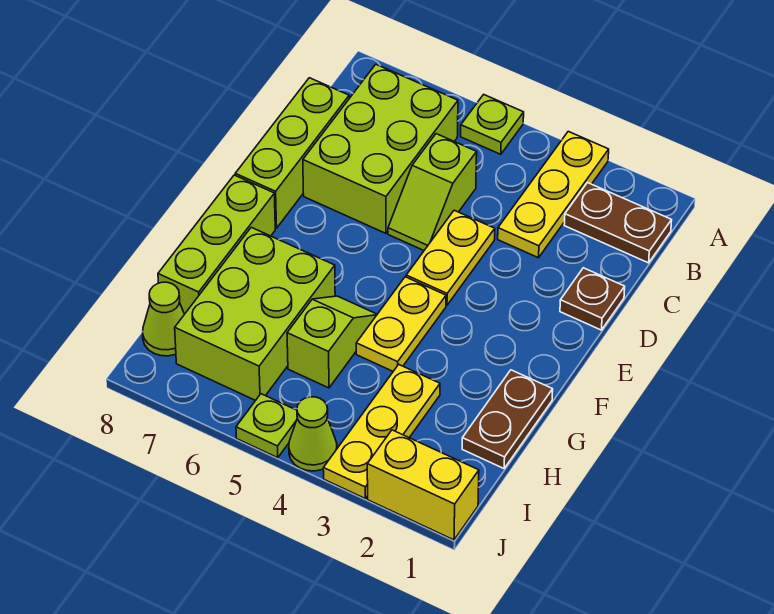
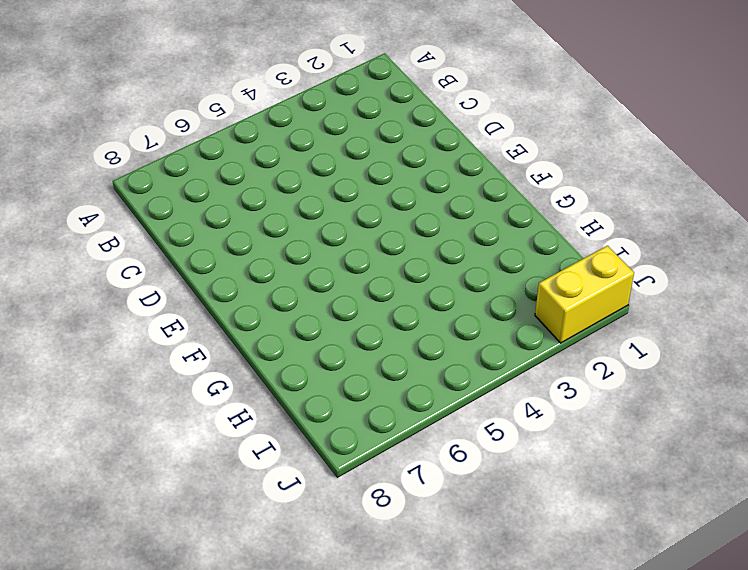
none -> yellow plate A3:C3 level 1
none -> lime plate A5 level 1
none -> brown plate B1:B2 level 1

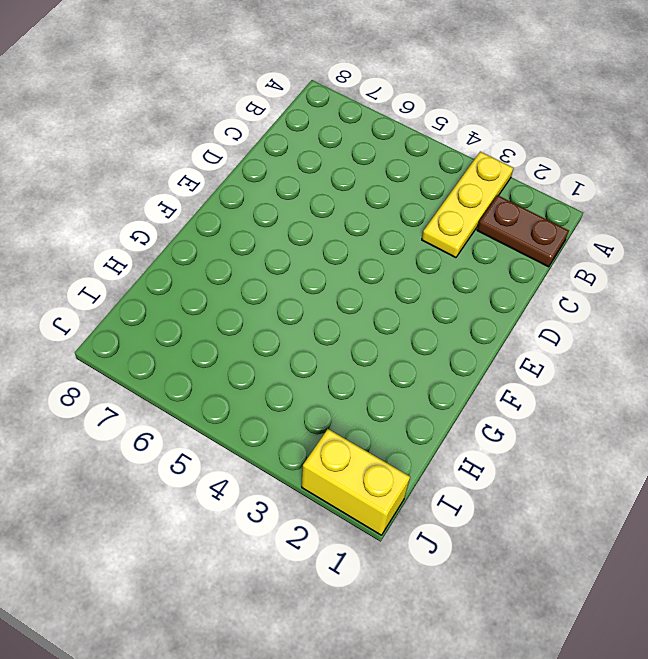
none -> lime plate A5 level 1
none -> lime brick B6:D7 level 1
none -> lime slope C5:D5 level 1 top C

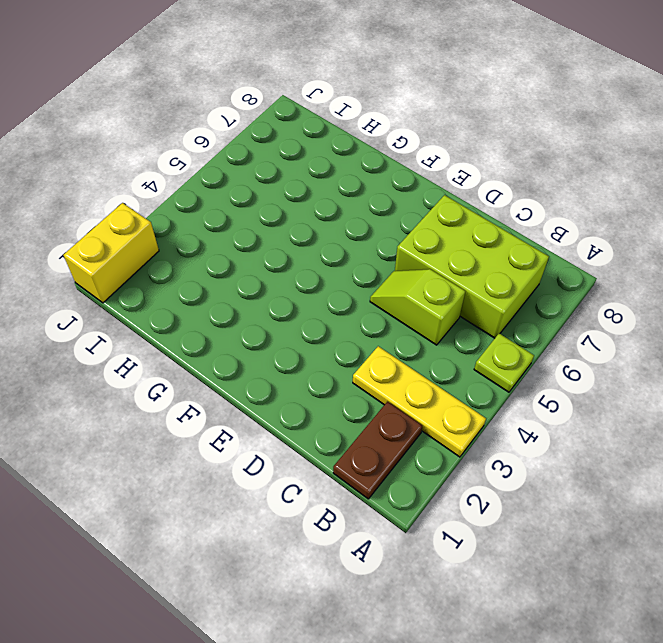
none -> lime brick C8:E8 level 1
none -> brown plate D1 level 1
none -> yellow plate D4:E4 level 1

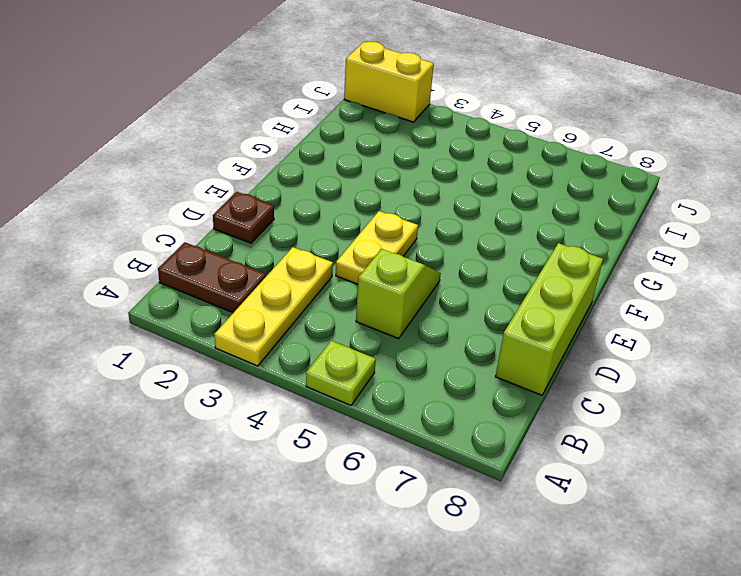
none -> lime brick B6:D7 level 1
none -> yellow plate F4:G4 level 1
none -> lime brick F8:H8 level 1

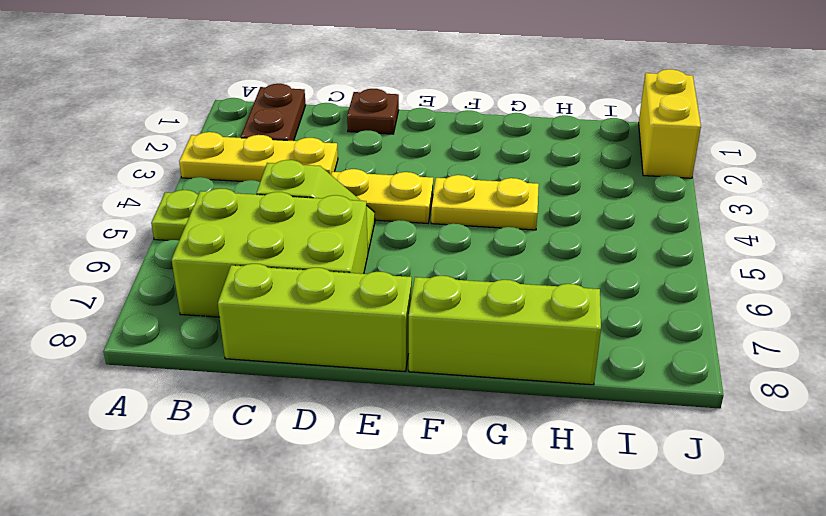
none -> brown plate G1:H1 level 1
none -> lime slope G5:H5 level 1 top H
none -> lime brick G6:I7 level 1

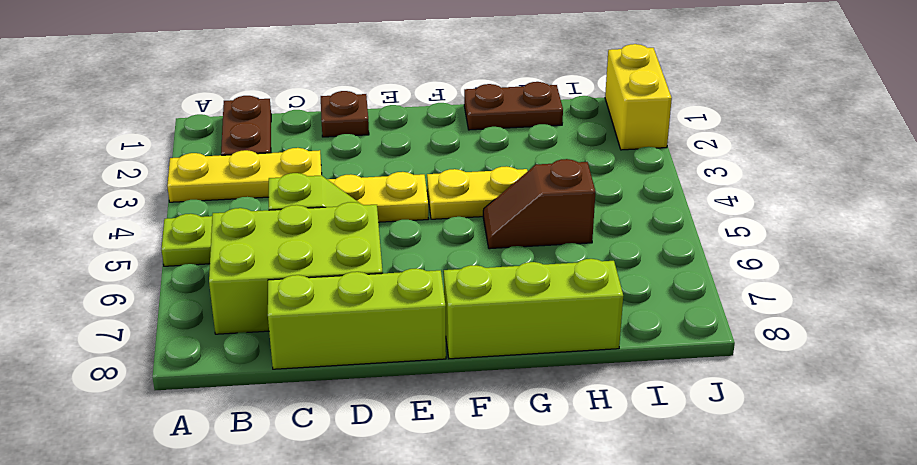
brown slope G5:H5 level 1 top H -> lime slope G5:H5 level 1 top H
none -> lime brick G6:I7 level 1
none -> yellow plate H3:J3 level 1
none -> lime cone I8 level 1

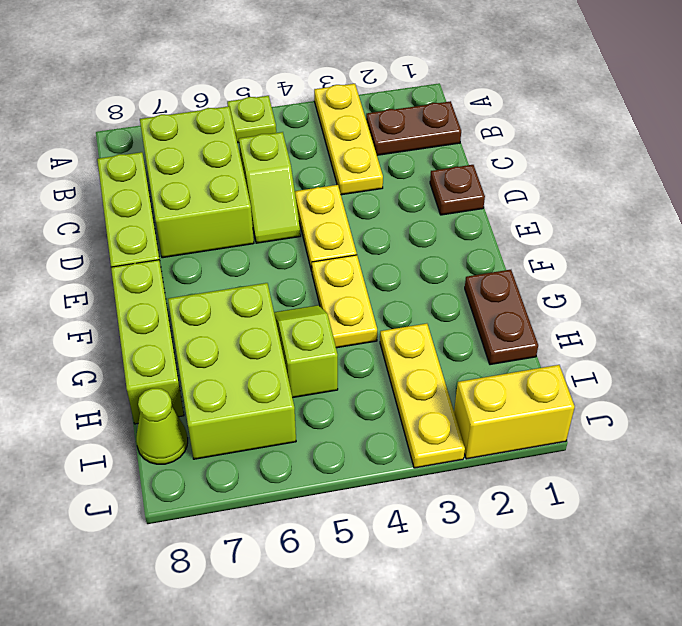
none -> lime cone J4 level 1
none -> lime plate J5 level 1

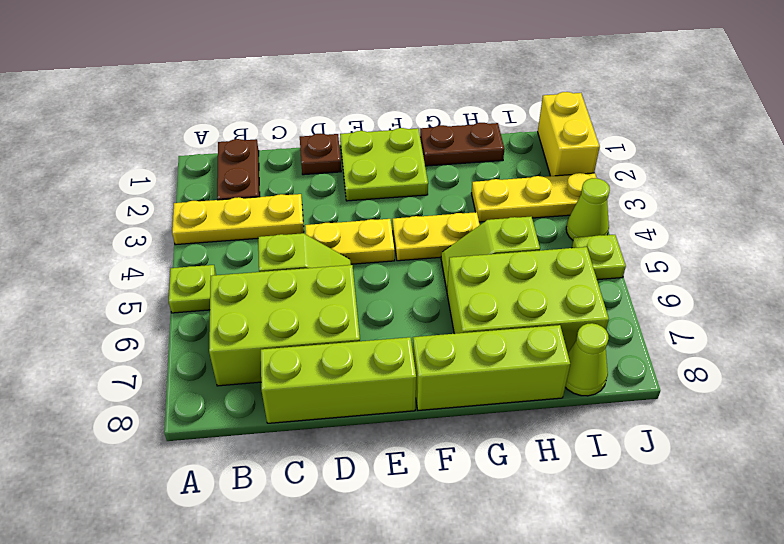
lime plate E1:F2 level 1 -> none

